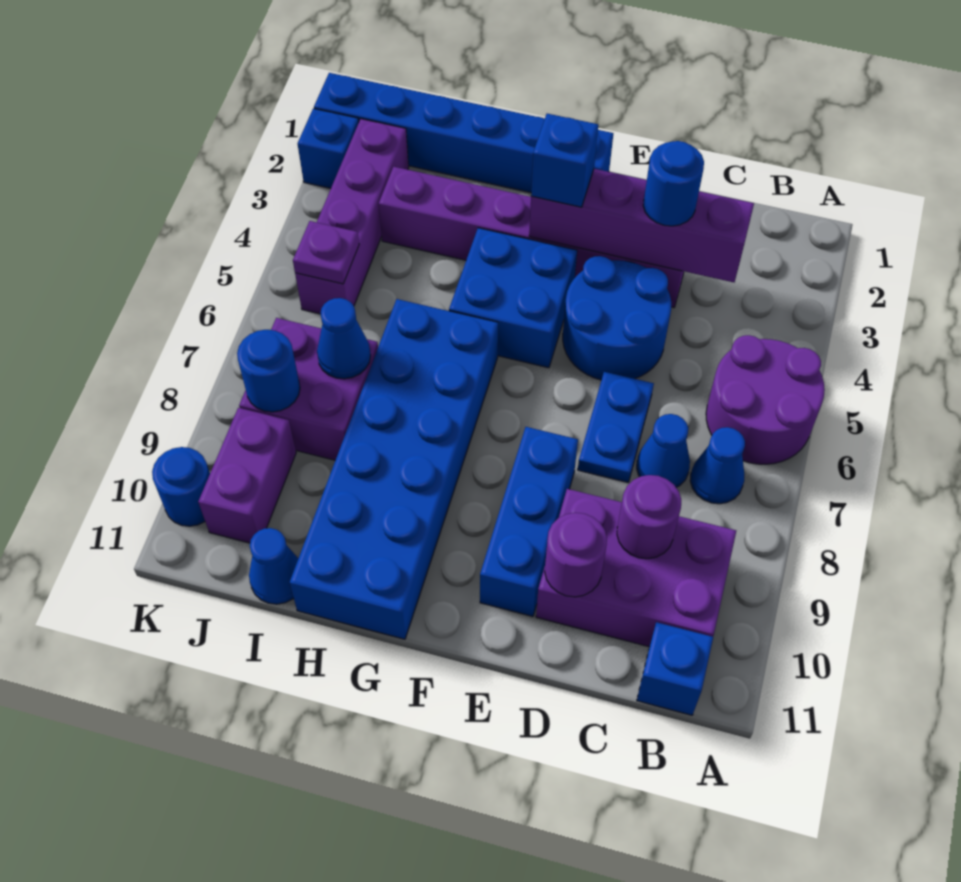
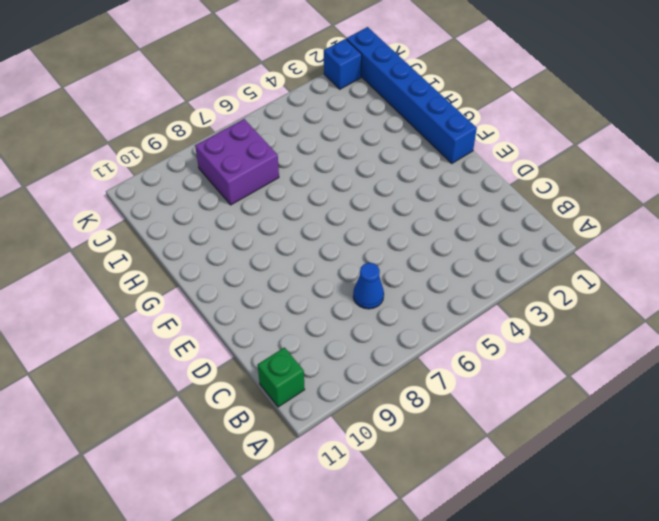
green brick B11 level 1 -> blue brick B11 level 1
none -> purple round brick A5:B6 level 1
none -> blue cone B7 level 1
none -> purple brick B9:D10 level 1

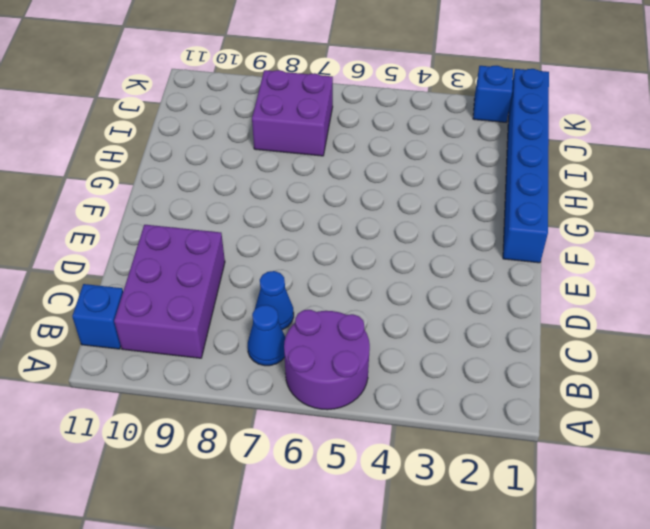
none -> purple brick D3:I3 level 1
none -> blue round brick D4:E5 level 1
none -> blue plate D6:D7 level 1

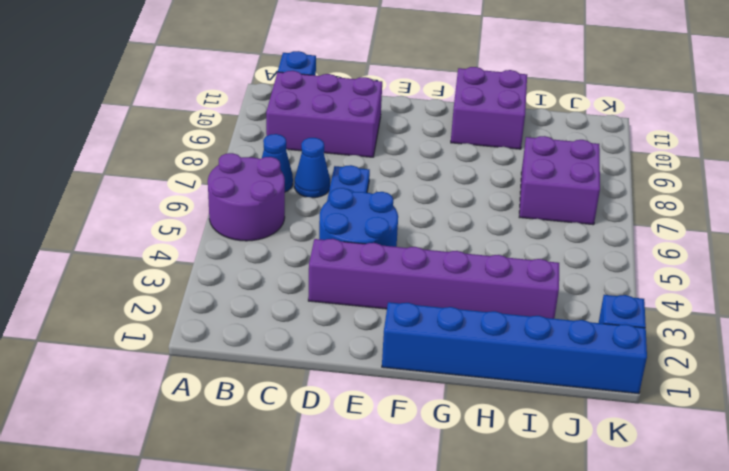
purple brick G10:H11 level 1 -> blue brick G6:H11 level 1
none -> blue brick E8:E10 level 1
none -> blue brick F4:G5 level 1
none -> blue cone I11 level 1

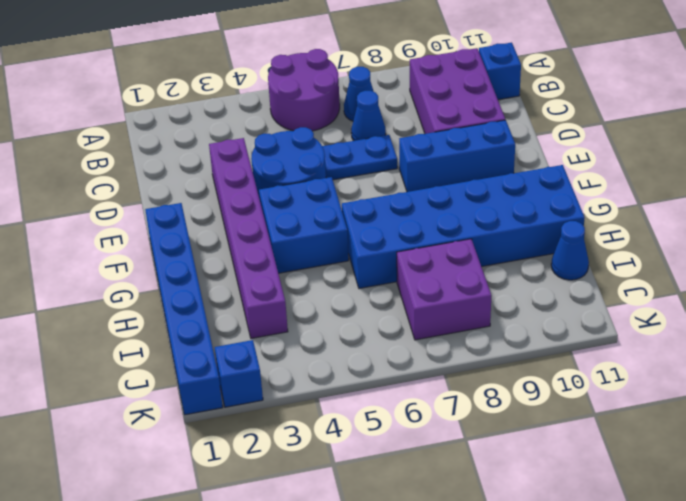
none -> purple brick J2:J5 level 1
none -> purple brick J9:J10 level 1
none -> blue round brick K10 level 1

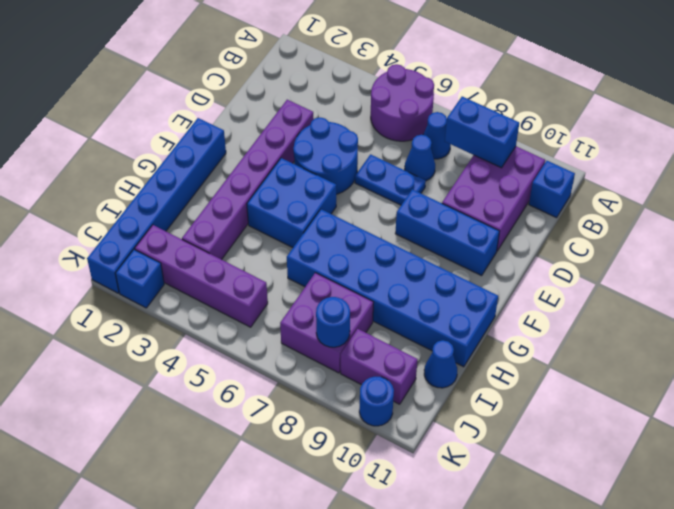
blue brick B8:B9 level 2 -> none
none -> purple brick C3:F3 level 2
none -> purple round brick C9 level 2
none -> purple round brick D10 level 2

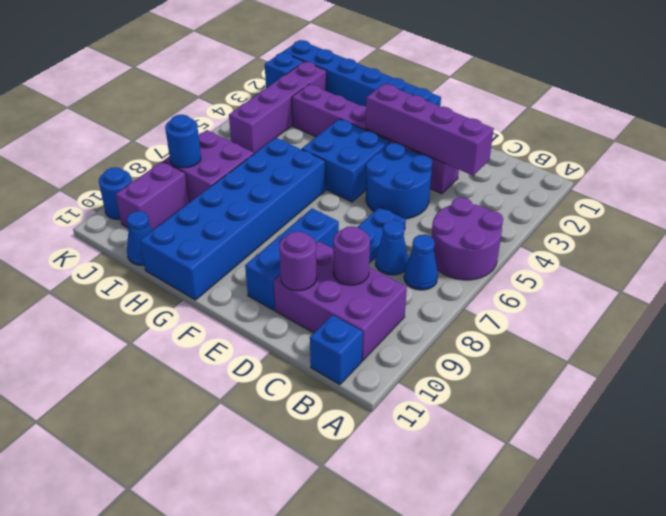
none -> blue cone I7 level 2
none -> purple plate J5 level 2
none -> blue round brick D3 level 3

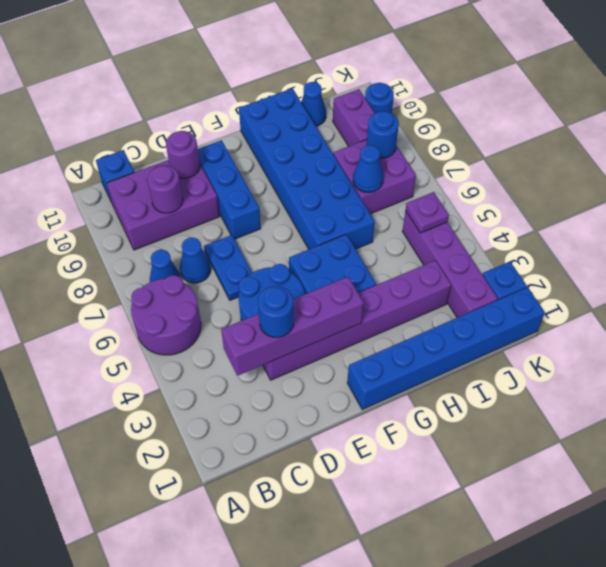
none -> blue brick F3 level 3

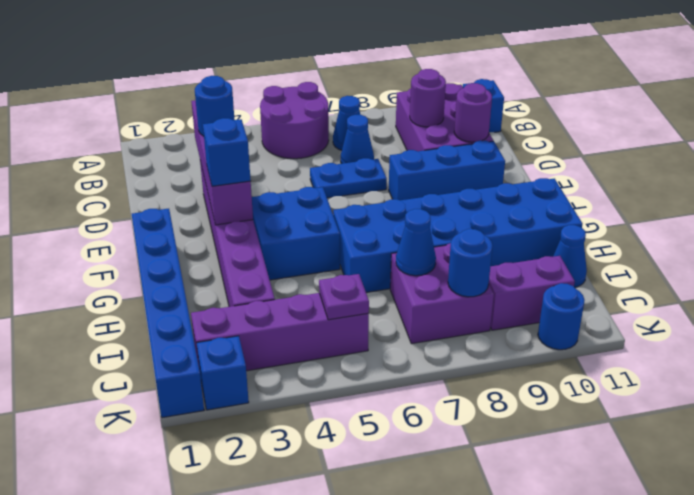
none -> blue round brick D4:E5 level 1

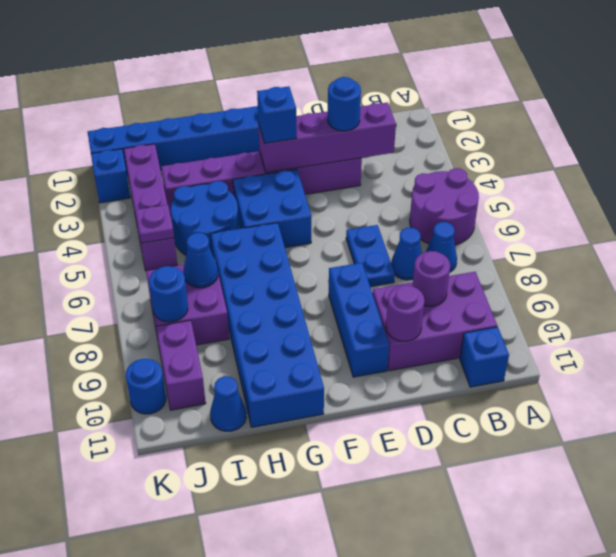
blue round brick H4:I5 level 1 -> blue round brick D4:E5 level 1

